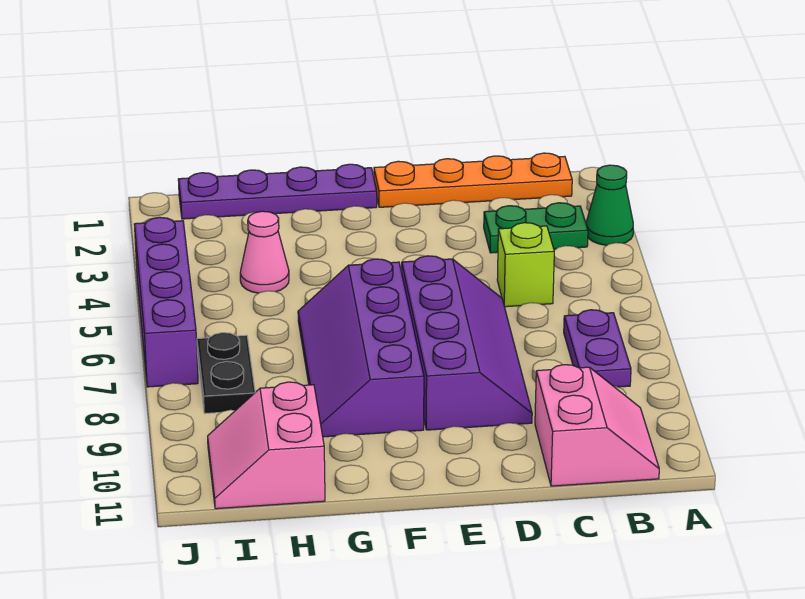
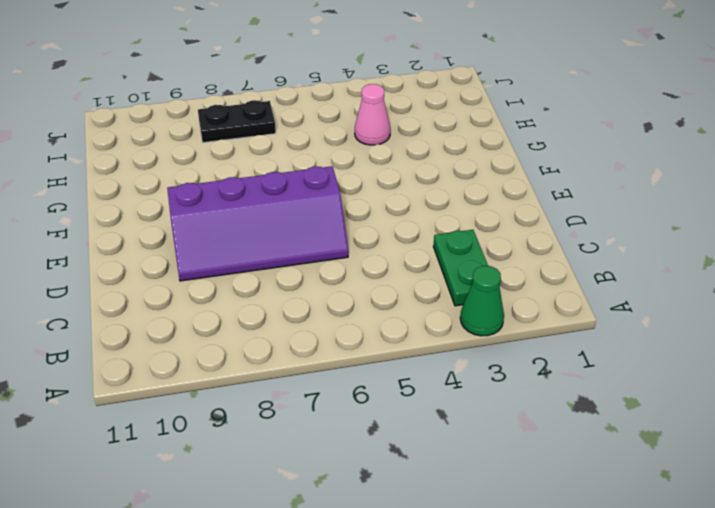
none -> orange plate B1:E1 level 1
none -> purple plate B7:B8 level 1
none -> pink slope B10:C11 level 1 top C

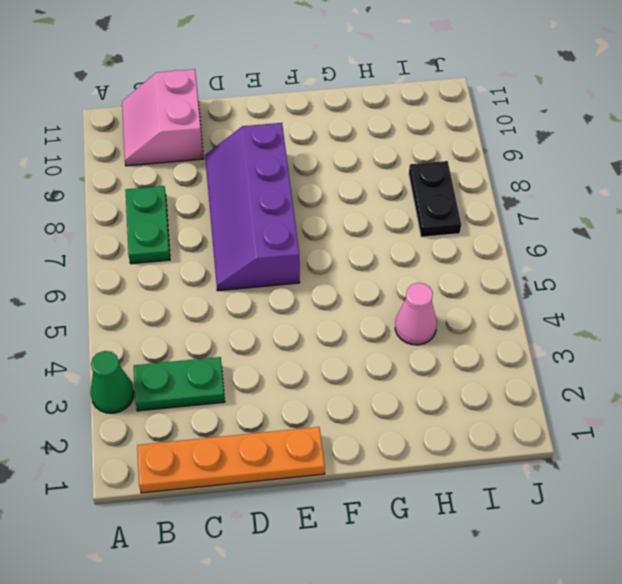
green plate B7:B8 level 1 -> purple plate B7:B8 level 1
none -> lime brick C5 level 1
none -> purple plate F1:I1 level 1
none -> purple slope F6:G9 level 1 top F

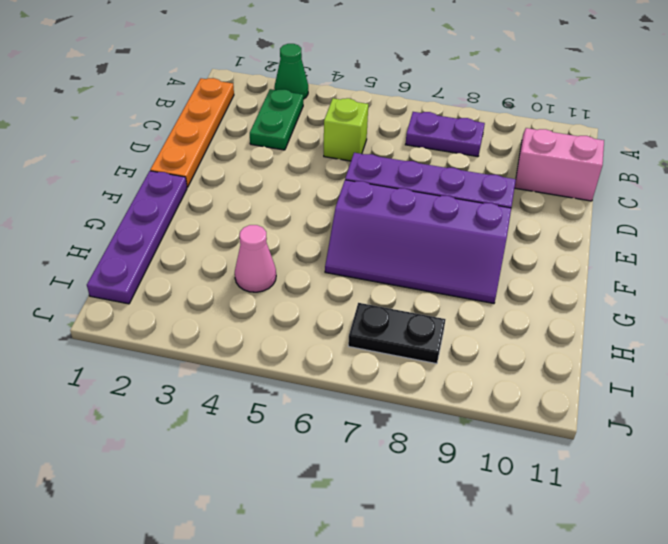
none -> pink slope H10:I11 level 1 top H
none -> purple brick J4:J7 level 1

